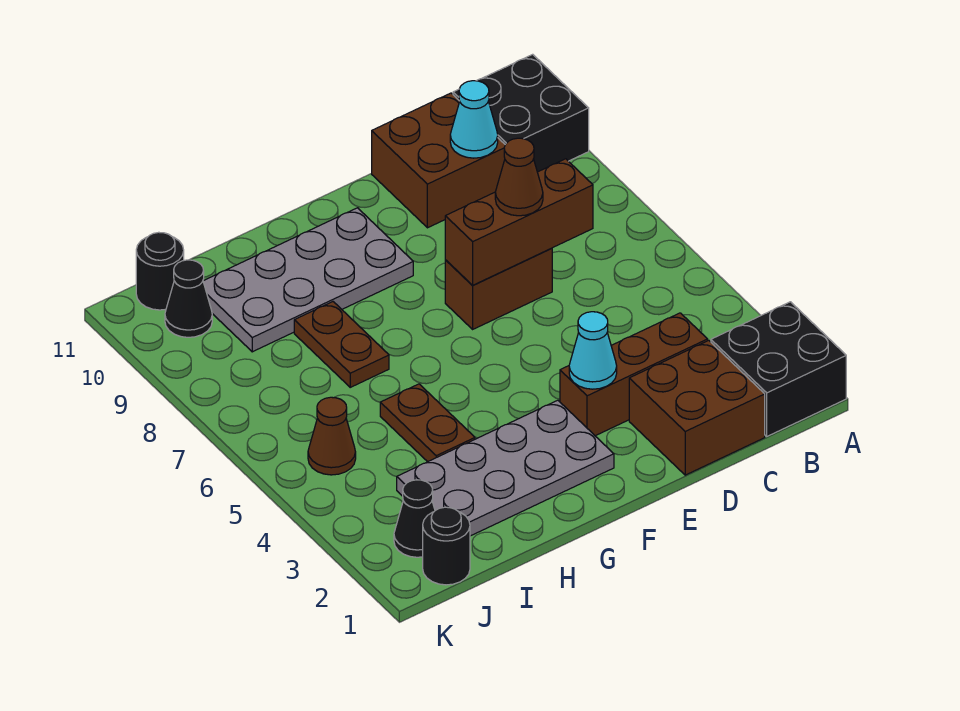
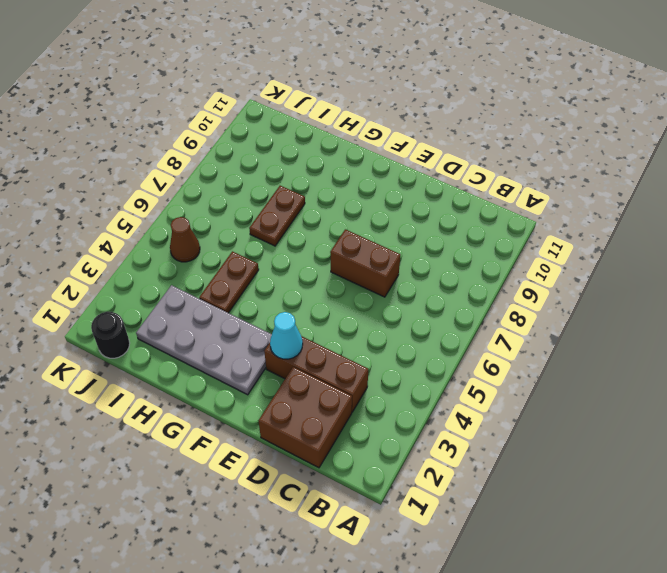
none -> black brick A1:B2 level 1
none -> black brick A10:B11 level 1
none -> brown brick C10:D11 level 1

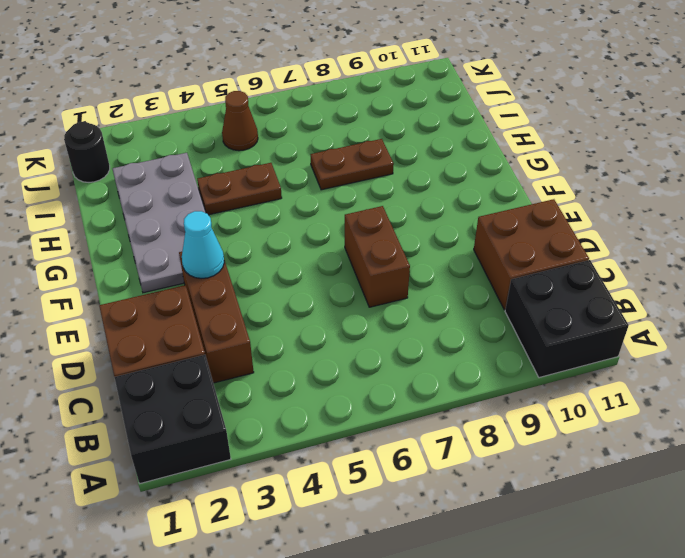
none -> grey plate F9:I10 level 1
none -> black cone J2 level 1
none -> black cone J10 level 1

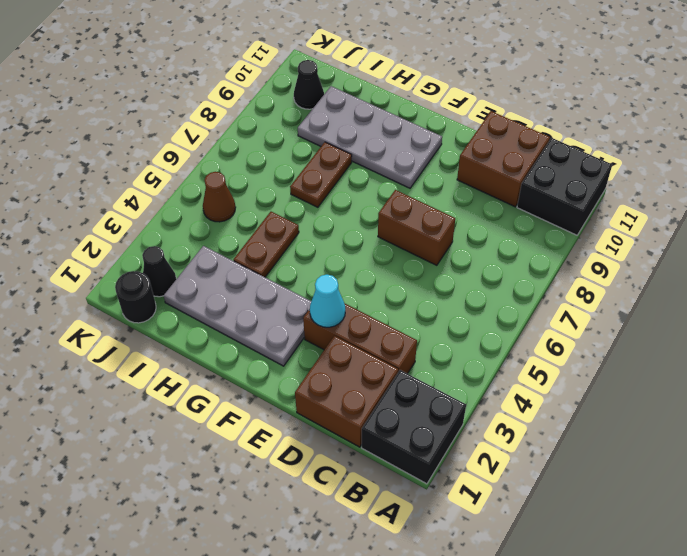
none -> black round brick J11 level 1
none -> brown brick C7:E7 level 2
none -> cyan cone C10 level 2

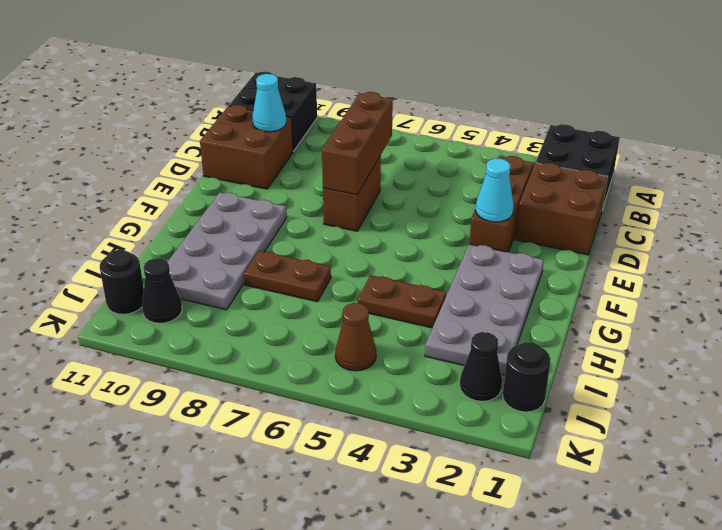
none -> brown cone D7 level 3

